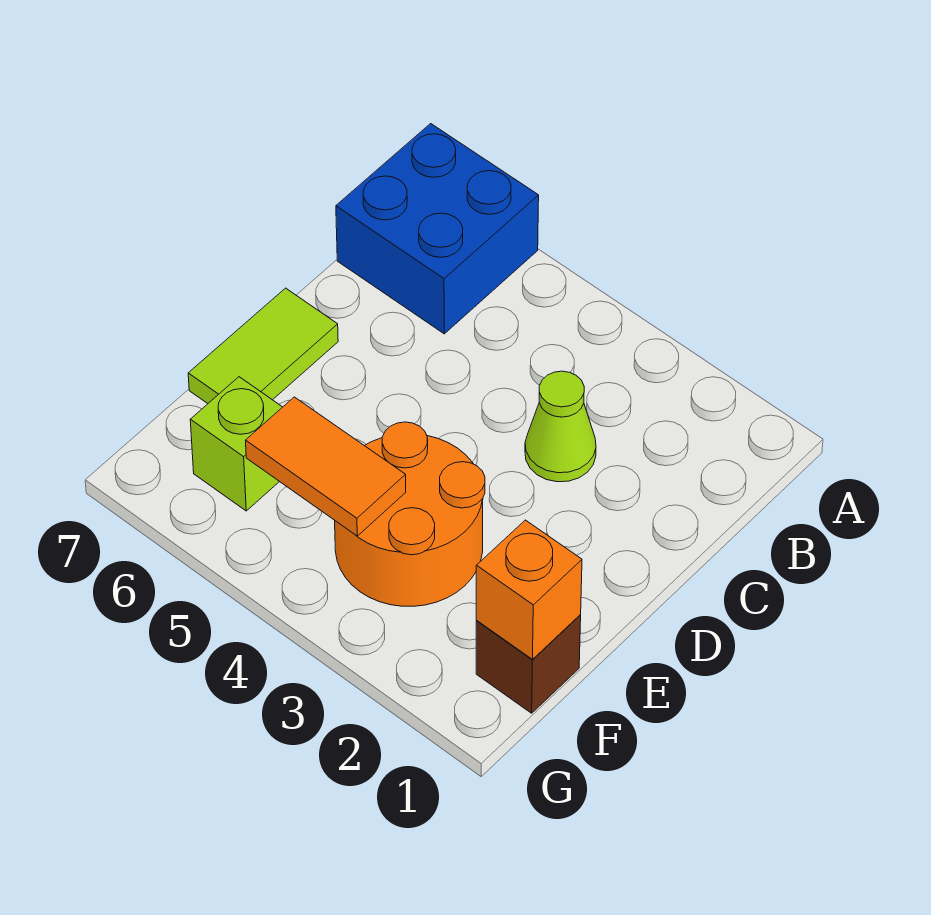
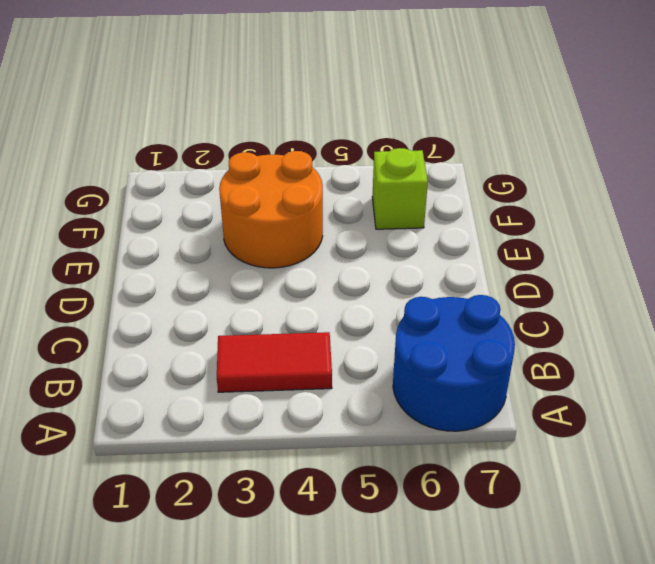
blue round brick A6:B7 level 1 -> blue brick A6:B7 level 1
red tile B3:B4 level 1 -> none
none -> lime cone C3 level 1
none -> lime tile D7:E7 level 1

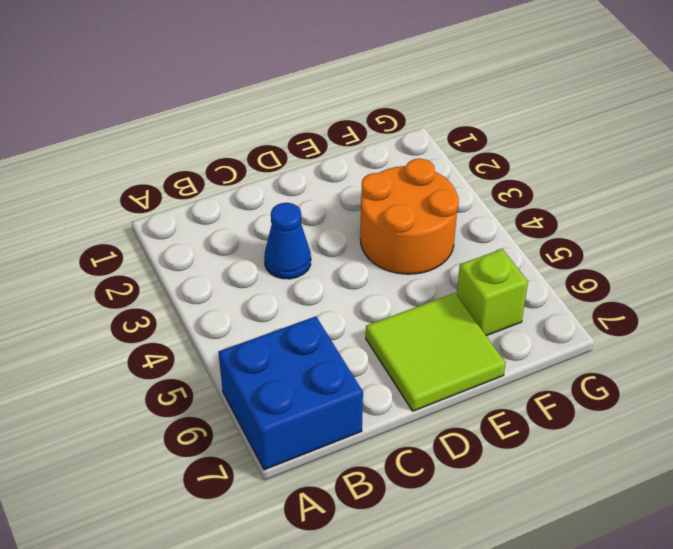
blue cone C3 level 1 -> lime cone C3 level 1
lime tile D6:E7 level 1 -> lime tile D7:E7 level 1
none -> brown brick F1 level 1
none -> orange brick F1 level 2

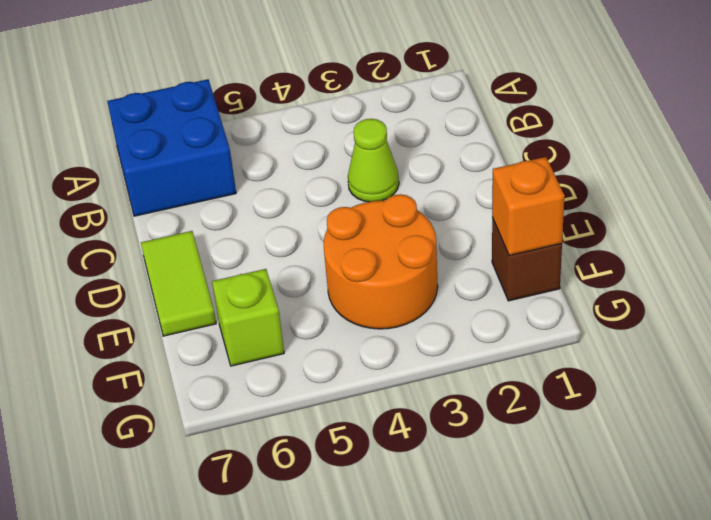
none -> orange tile F4:F5 level 2

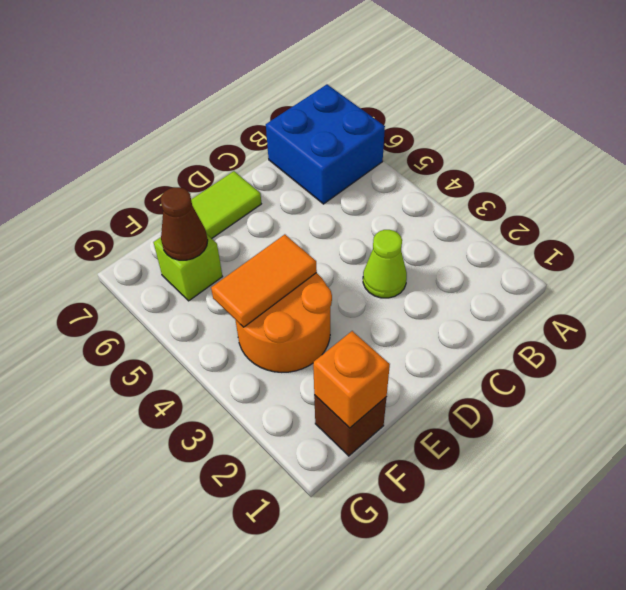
orange tile E4:F4 level 2 -> orange tile F4:F5 level 2
brown cone F6 level 2 -> none

